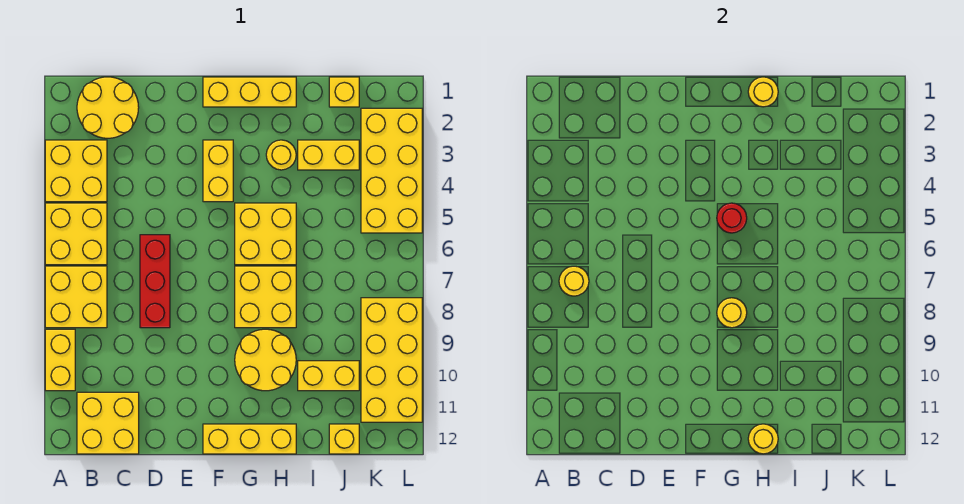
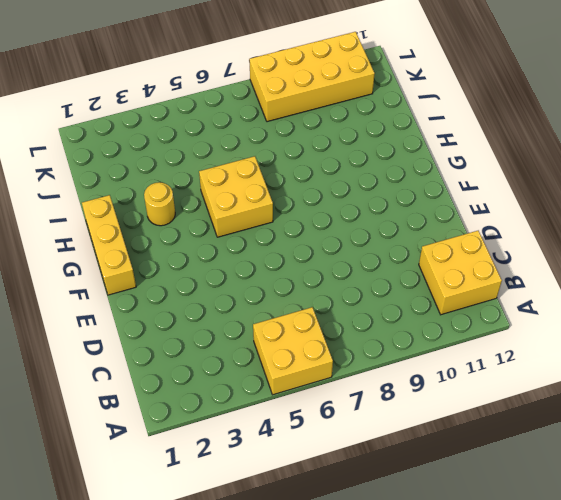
none -> yellow brick A3:B4 level 1
none -> yellow brick A7:B8 level 1
none -> yellow brick A9:A10 level 1

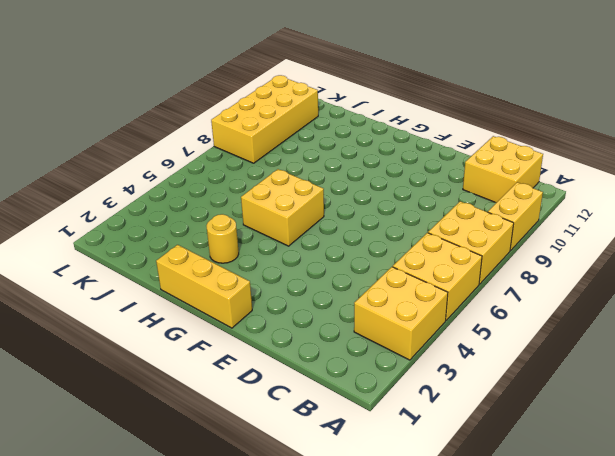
none -> yellow round brick B1:C2 level 1
none -> red brick D6:D8 level 1
none -> yellow brick F3:F4 level 1

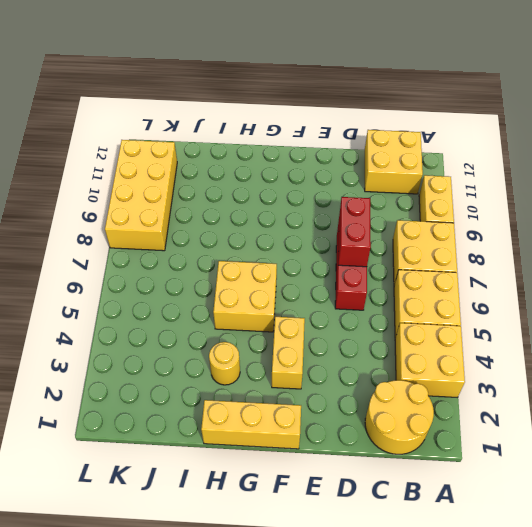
red brick D7:D8 level 2 -> none
none -> yellow brick F12:H12 level 1
none -> yellow brick G7:H8 level 1
none -> yellow round brick G9:H10 level 1

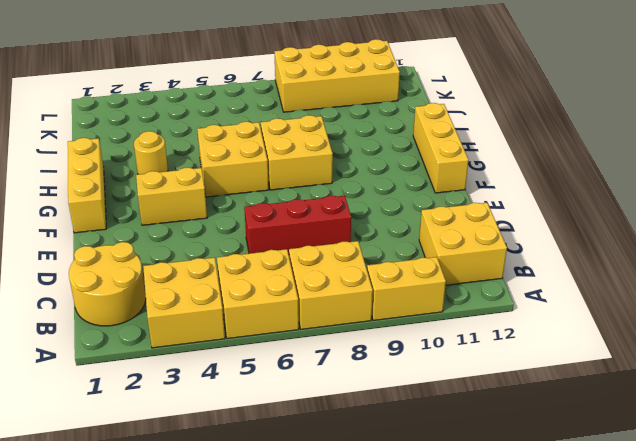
none -> yellow round brick G9:H10 level 1
none -> yellow brick I3:J3 level 1
none -> yellow brick I10:J10 level 1

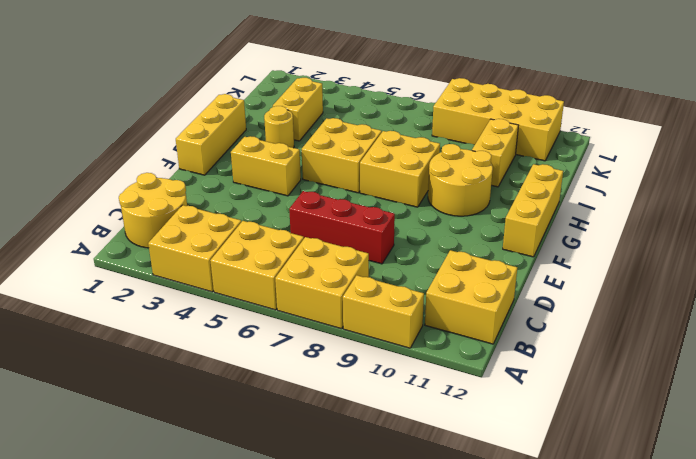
none -> yellow brick J1 level 1
none -> yellow brick J12 level 1
none -> yellow brick K2:L5 level 1

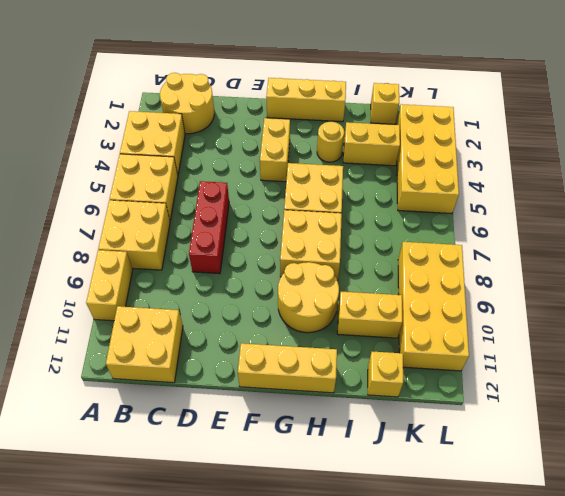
none -> yellow round brick B7 level 2
none -> red round brick G5 level 2
none -> yellow round brick G8 level 2

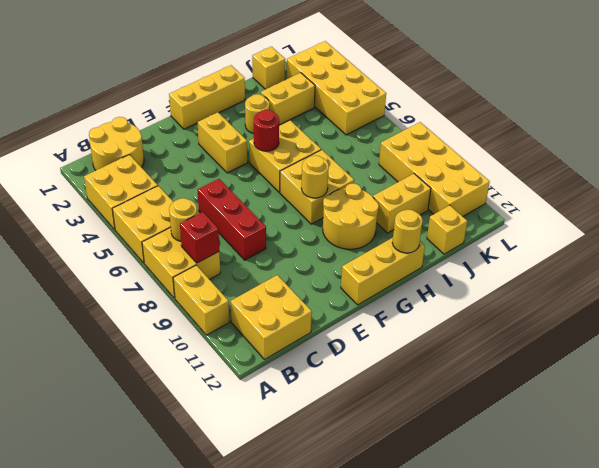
red brick B8 level 2 -> none
none -> yellow round brick H1 level 2

